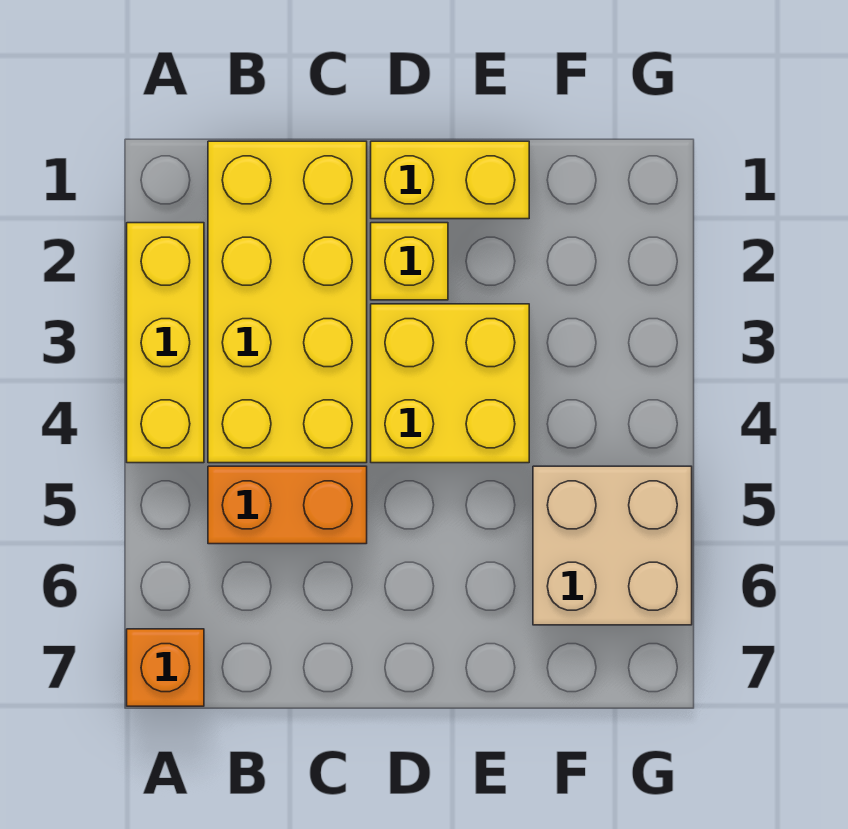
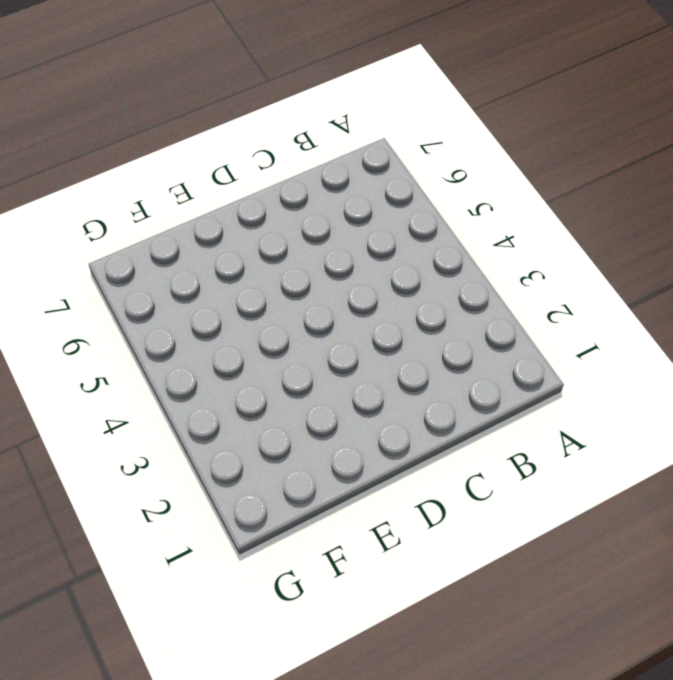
none -> yellow brick A2:A4 level 1
none -> orange brick A7 level 1

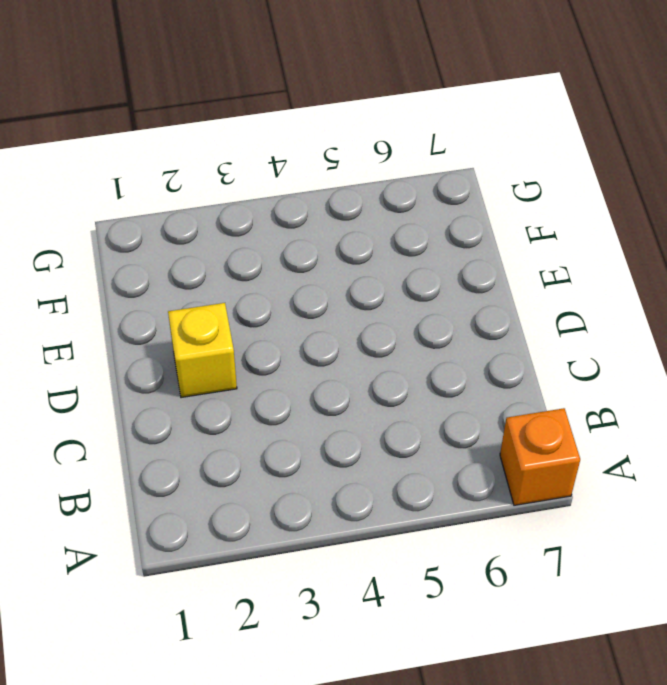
none -> yellow brick A2:A4 level 1
none -> yellow brick B1:C4 level 1

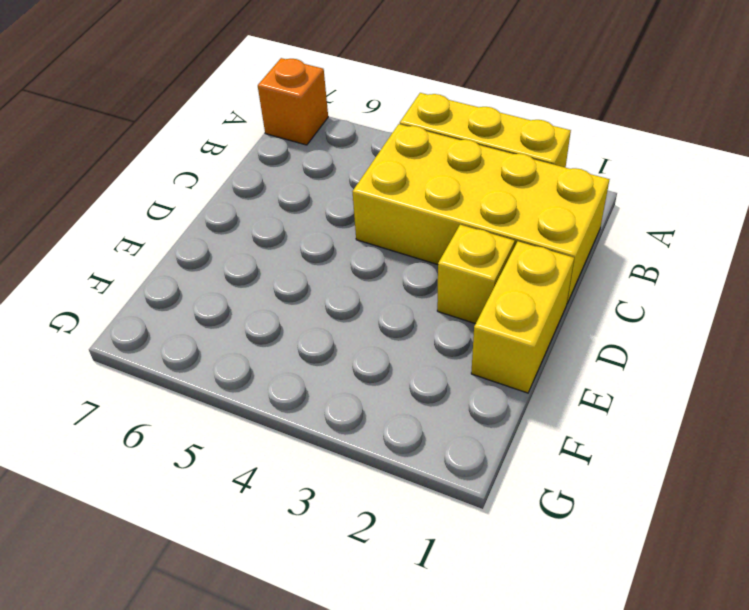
none -> orange brick B5:C5 level 1
none -> yellow brick D3:E4 level 1

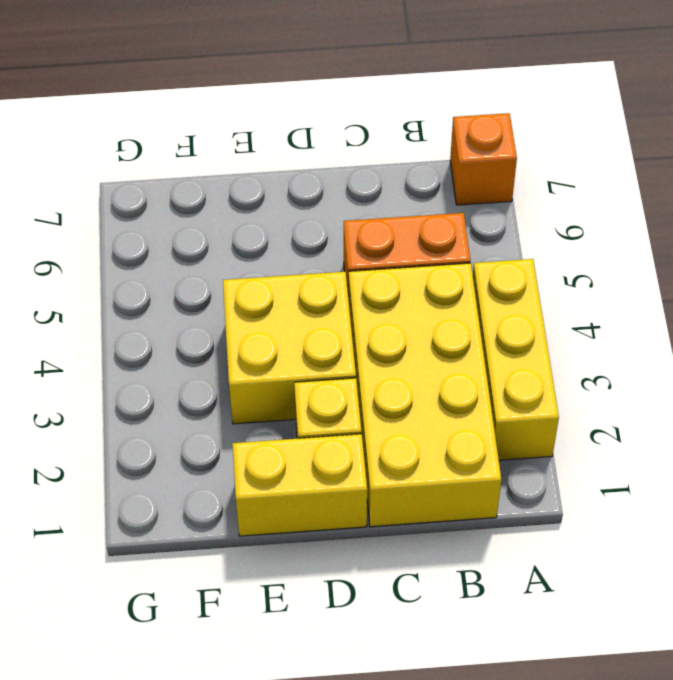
none -> tan brick F5:G6 level 1

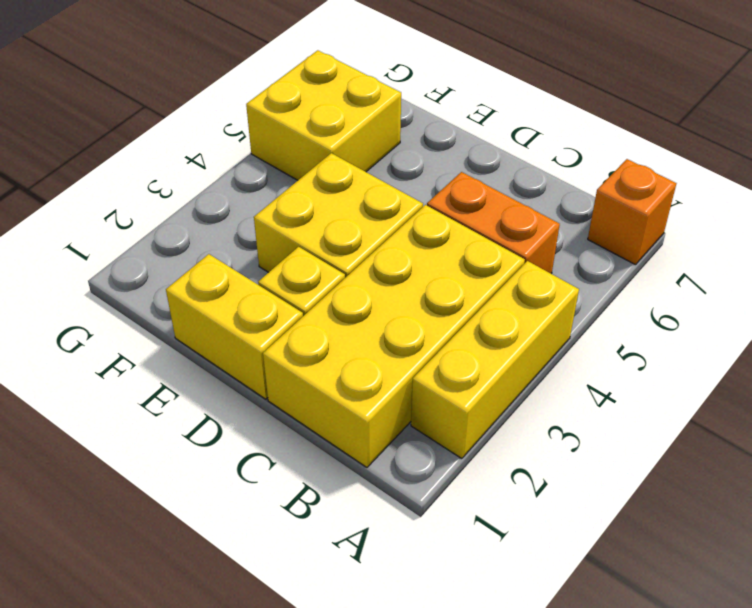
yellow brick F5:G6 level 1 -> tan brick F5:G6 level 1

